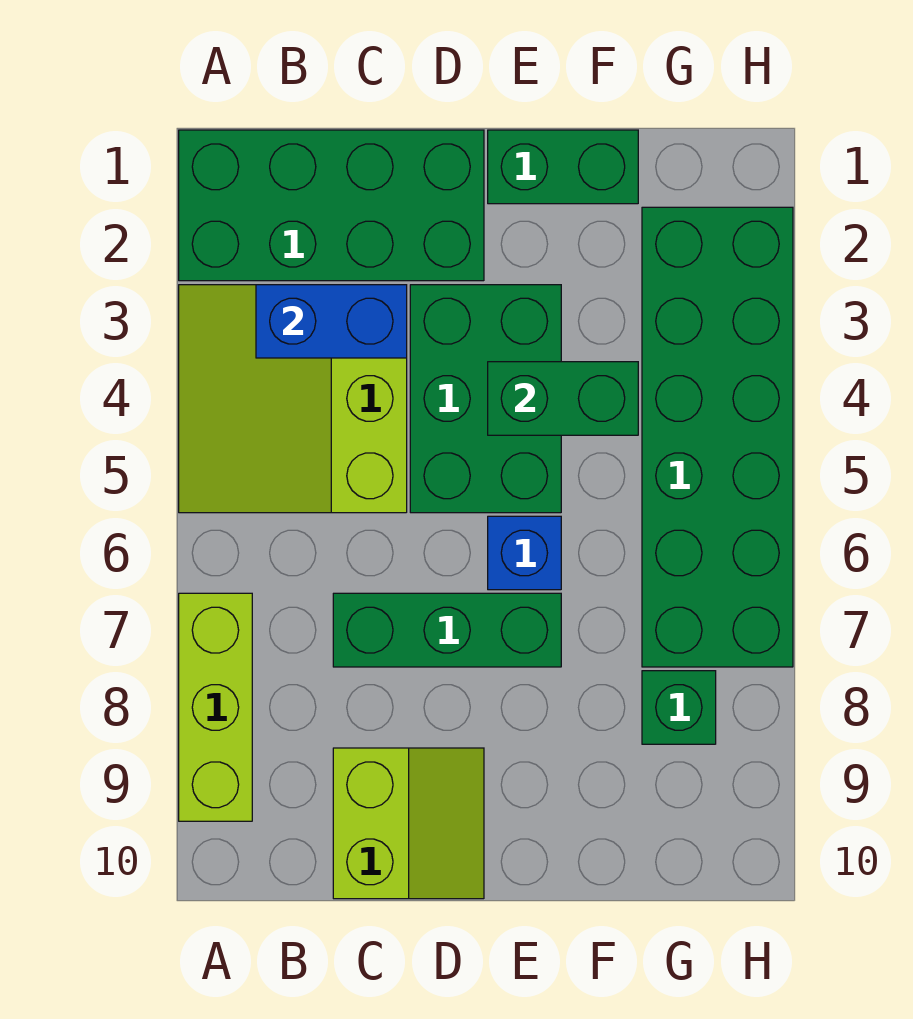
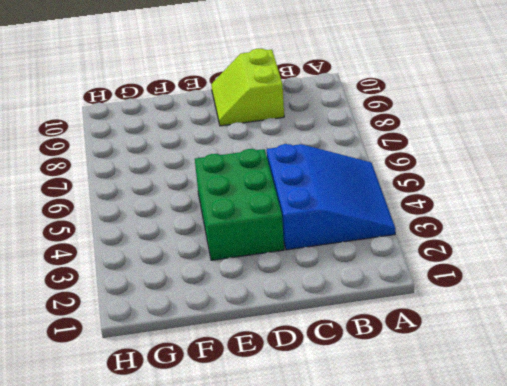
blue slope A3:C5 level 1 top C -> lime slope A3:C5 level 1 top C
none -> green brick A1:D2 level 1
none -> lime brick A7:A9 level 1
none -> green brick C7:E7 level 1

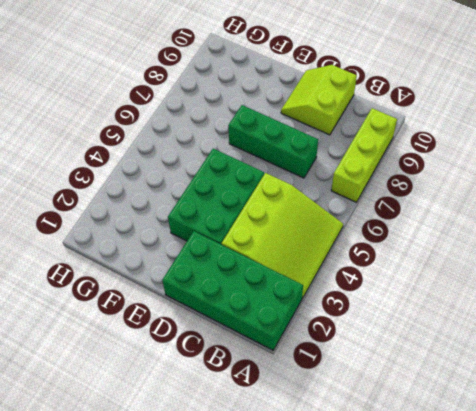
none -> green brick E1:F1 level 1
none -> blue brick E6 level 1
none -> green brick G2:H7 level 1

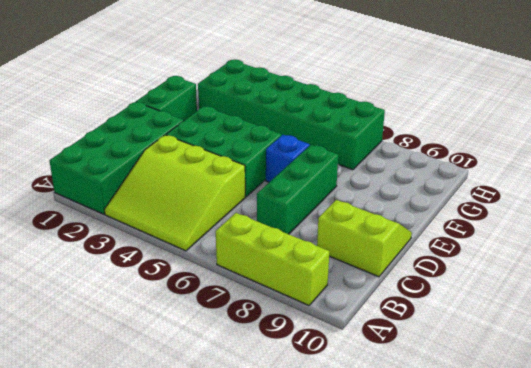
none -> green brick G8 level 1
none -> blue brick B3:C3 level 2
none -> green brick E4:F4 level 2

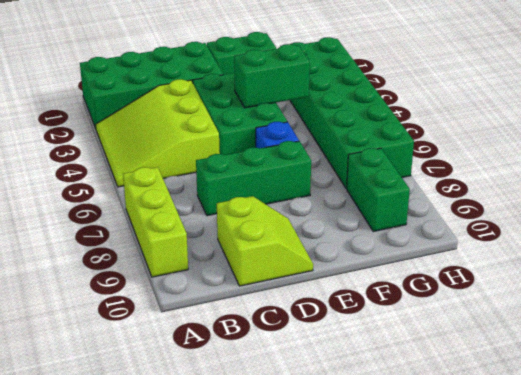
green brick G8:G9 level 1 -> green brick G8 level 1
none -> blue brick B3:C3 level 2

